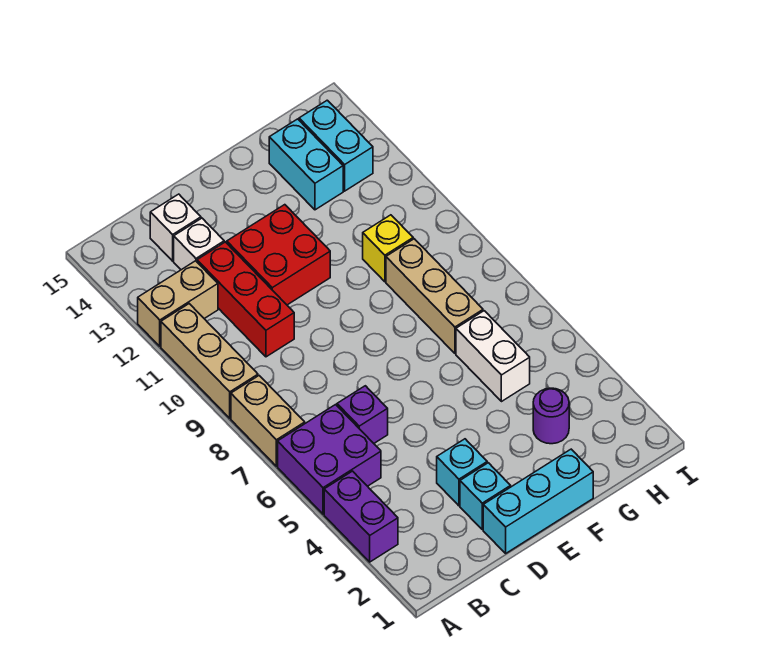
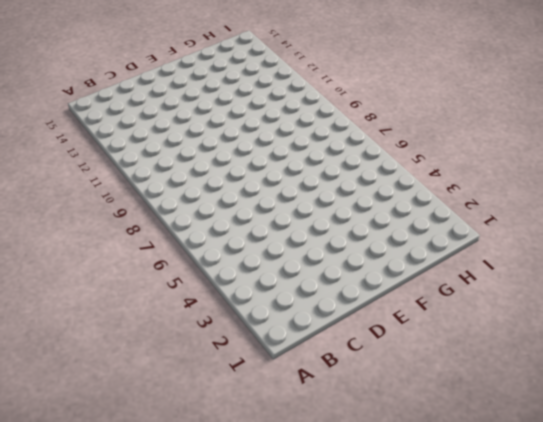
none -> purple brick A3:A4 level 1
none -> purple brick A5:B6 level 1
none -> tan brick A7:A8 level 1

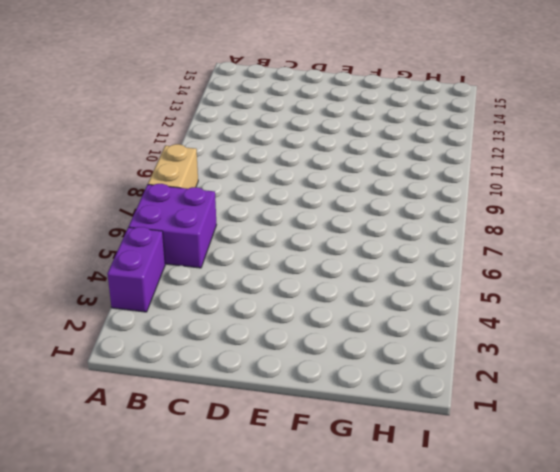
none -> tan brick A9:A11 level 1
none -> tan brick A12:B12 level 1
none -> purple brick C6 level 1

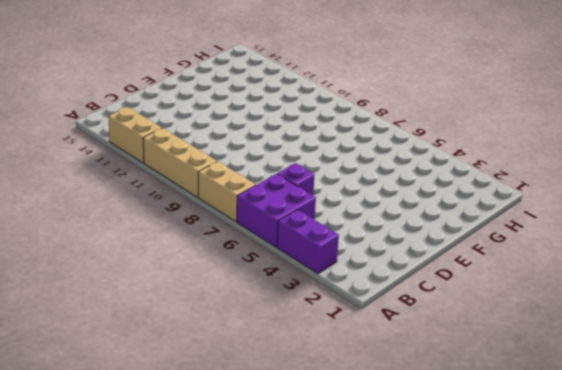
tan brick A12:A13 level 1 -> tan brick A12:B12 level 1
none -> red brick C10:C12 level 1
none -> white brick C13 level 1
none -> white brick C14 level 1

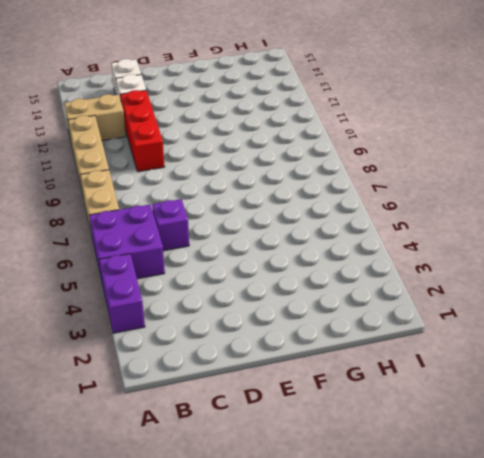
none -> cyan brick D1:F1 level 1
none -> cyan brick D2 level 1
none -> cyan brick D3 level 1

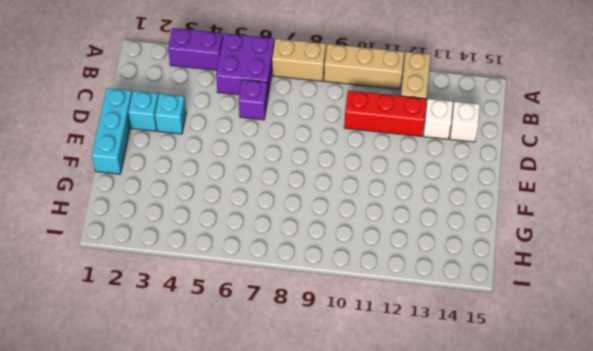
none -> red brick D11:E12 level 1
none -> purple round brick G3 level 1
none -> white brick G5:G6 level 1

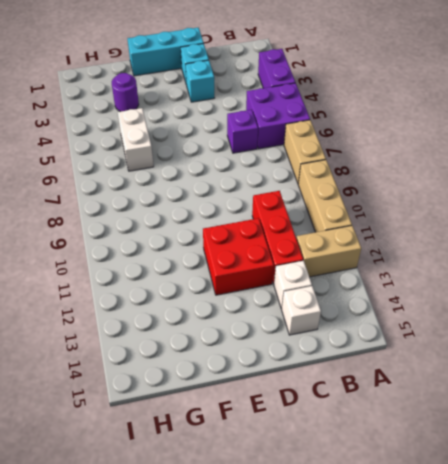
none -> tan brick G7:G9 level 1
none -> yellow brick G10 level 1
none -> cyan brick G13:G14 level 1

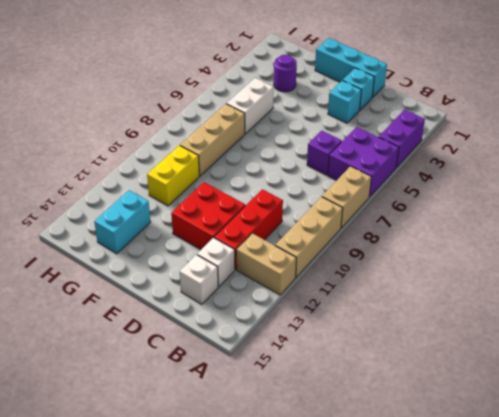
yellow brick G10:G11 level 1 -> yellow brick G10 level 1
none -> cyan brick H13:H14 level 1

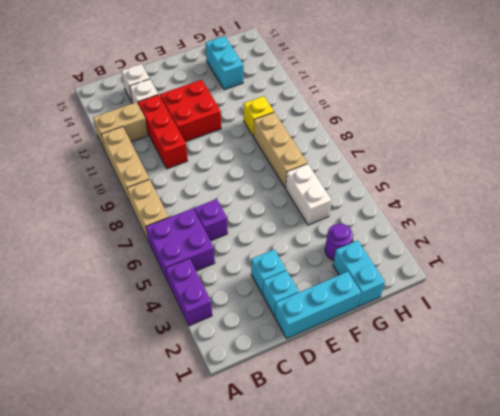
cyan brick G1:G2 level 1 -> cyan brick H13:H14 level 1

